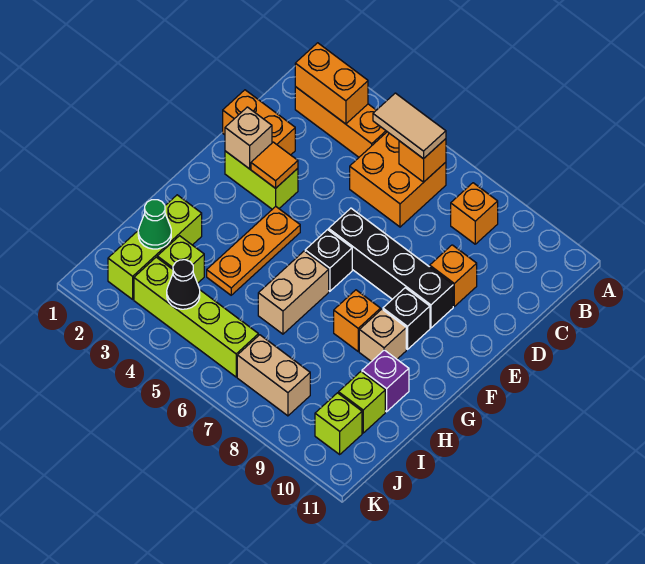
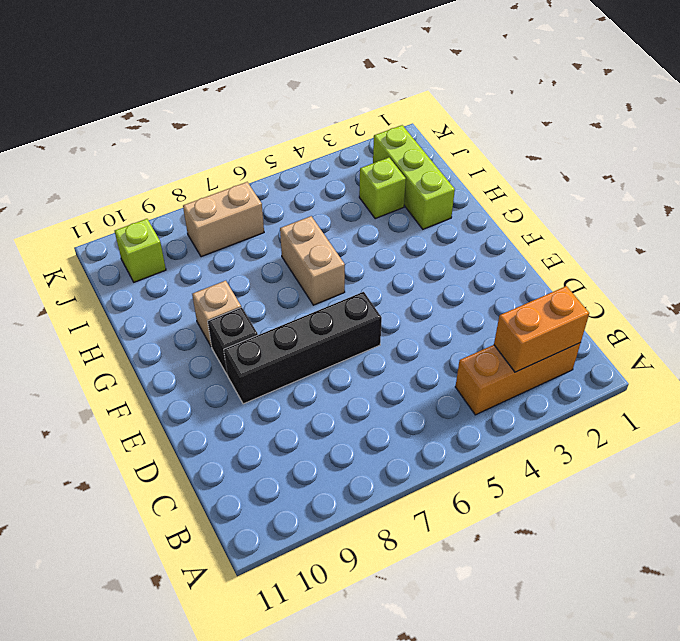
none -> orange brick B5:C6 level 1
none -> orange brick B8 level 1
none -> orange brick D1:D2 level 1

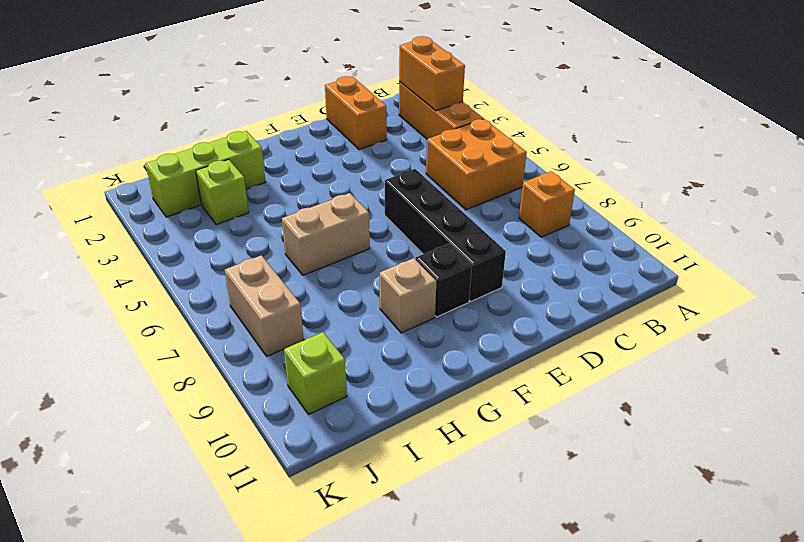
none -> orange brick D9 level 1
none -> lime brick E2:E3 level 1
none -> orange plate F4:H4 level 1

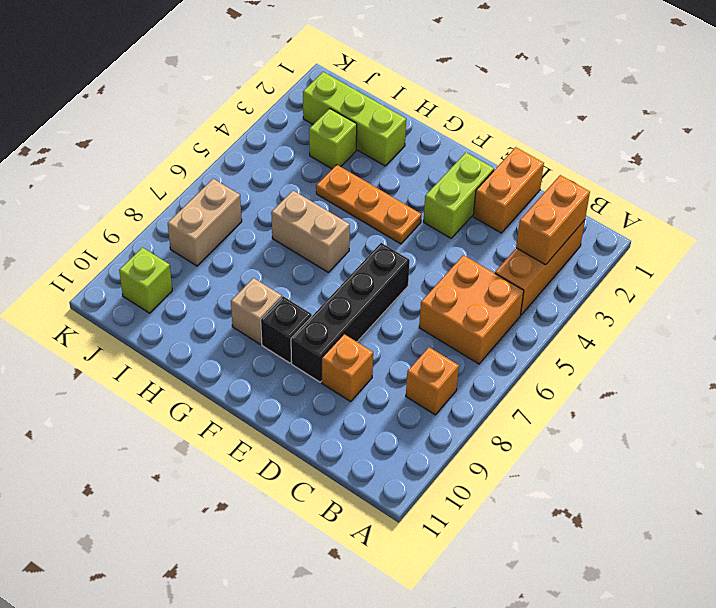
none -> black brick F6 level 1
none -> orange brick G8 level 1
none -> purple brick H10 level 1

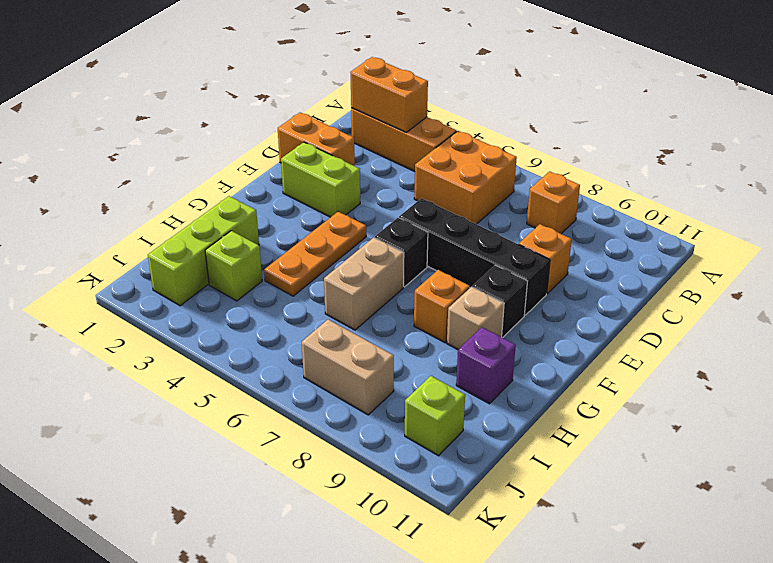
none -> lime brick I10 level 1
none -> lime brick J3:J6 level 1
none -> orange brick B6 level 2

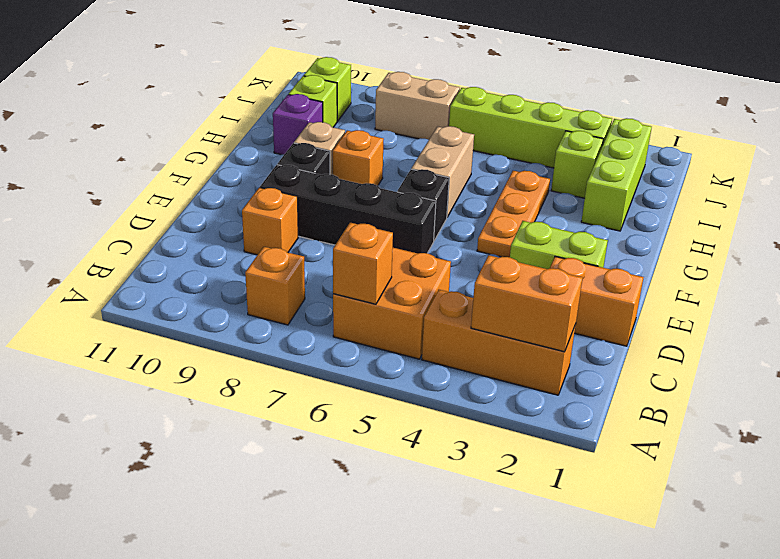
none -> tan brick E2 level 2
none -> orange tile E3 level 2
none -> green cone I2 level 2

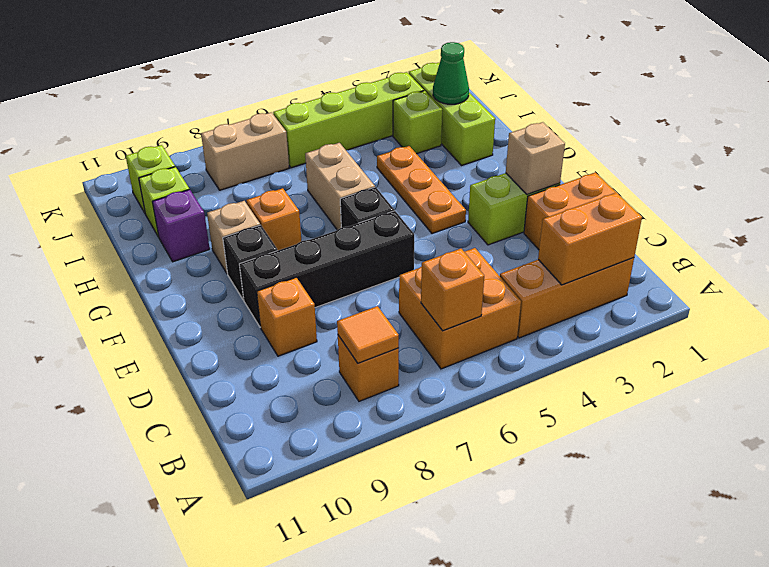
orange tile B8 level 2 -> orange tile E3 level 2
none -> black cone J4 level 2
none -> tan tile B5:B6 level 3

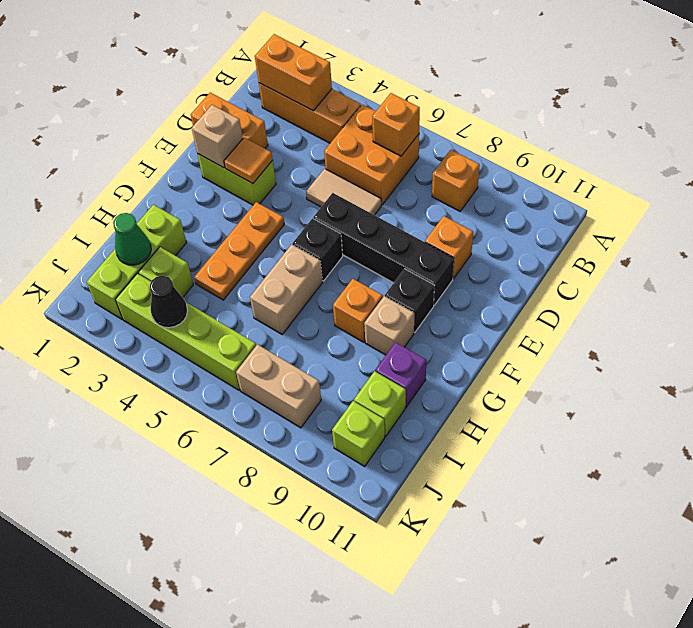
tan tile D5:D6 level 1 -> tan tile B5:B6 level 3

